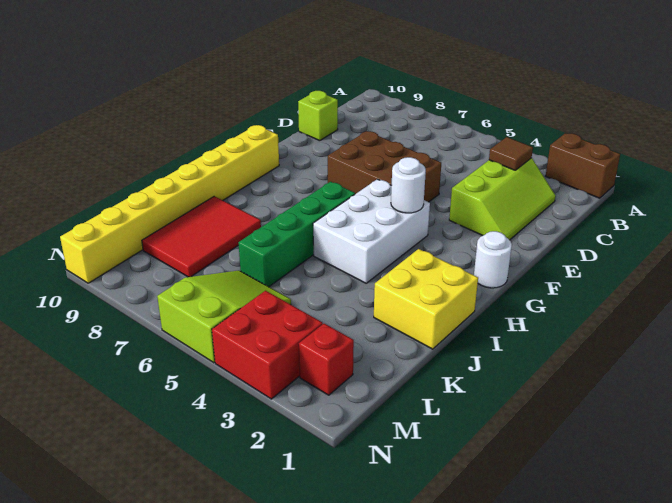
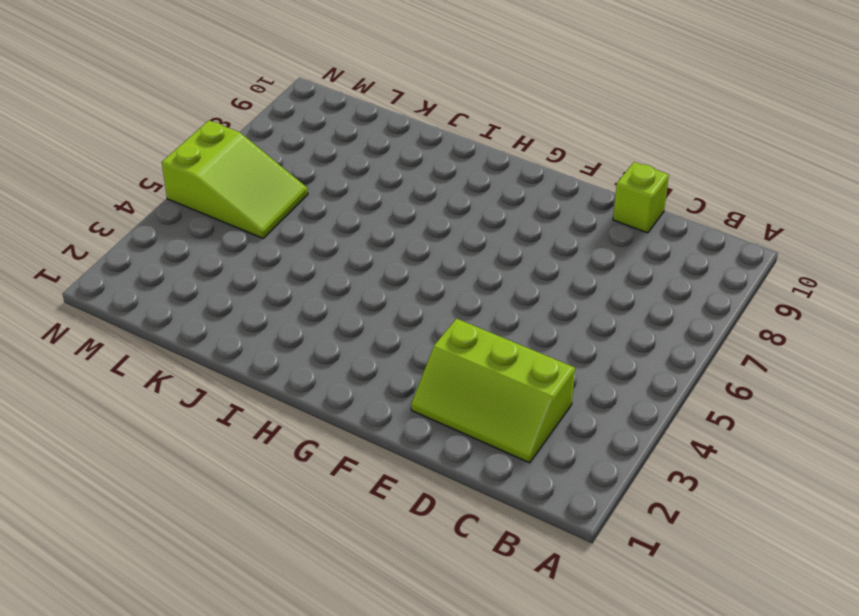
none -> brown brick A1:A2 level 1
none -> brown brick E5:F7 level 1
none -> white round brick G1 level 1

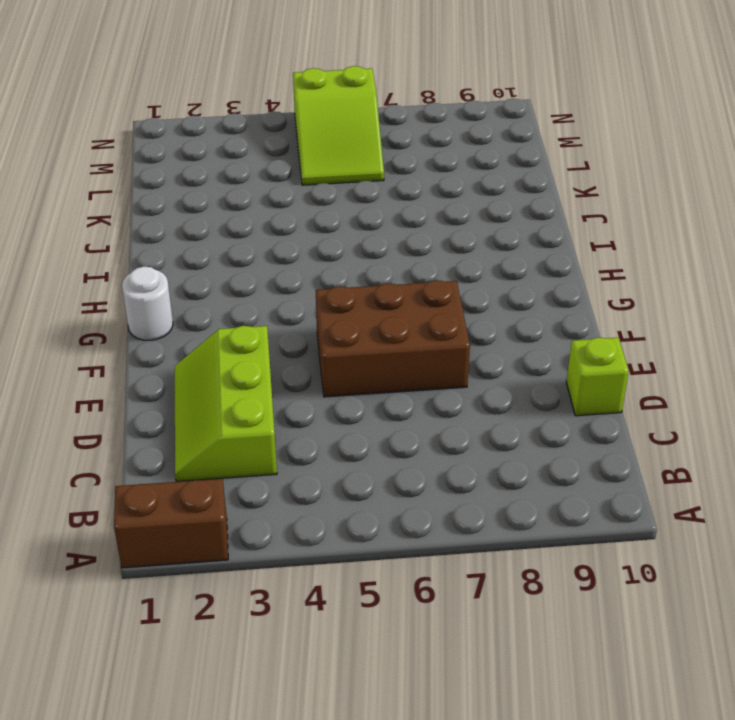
none -> white brick G4:I5 level 1
none -> yellow brick G10:N10 level 1
none -> green brick H6:K6 level 1

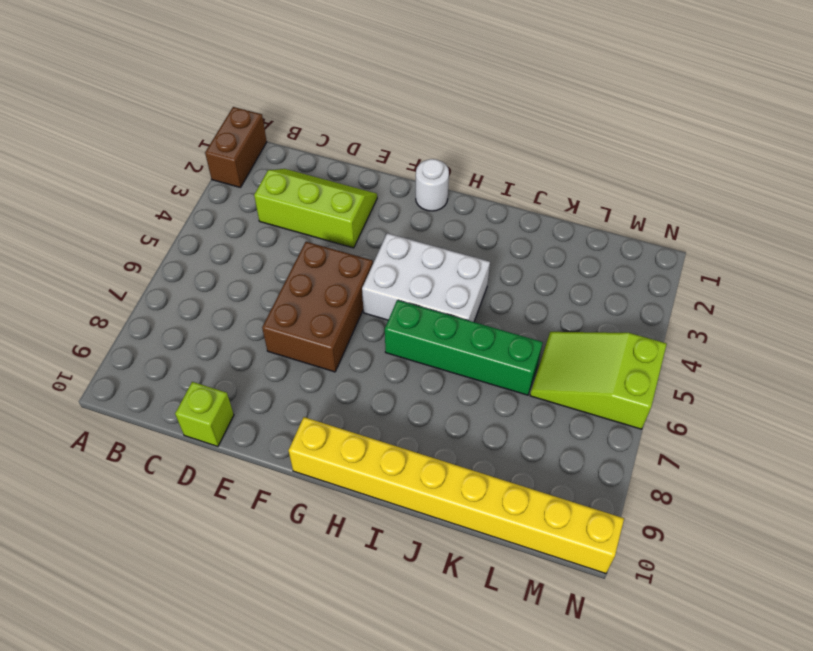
none -> yellow brick I1:J2 level 1
none -> red tile J8:L9 level 1
none -> red brick M2 level 1

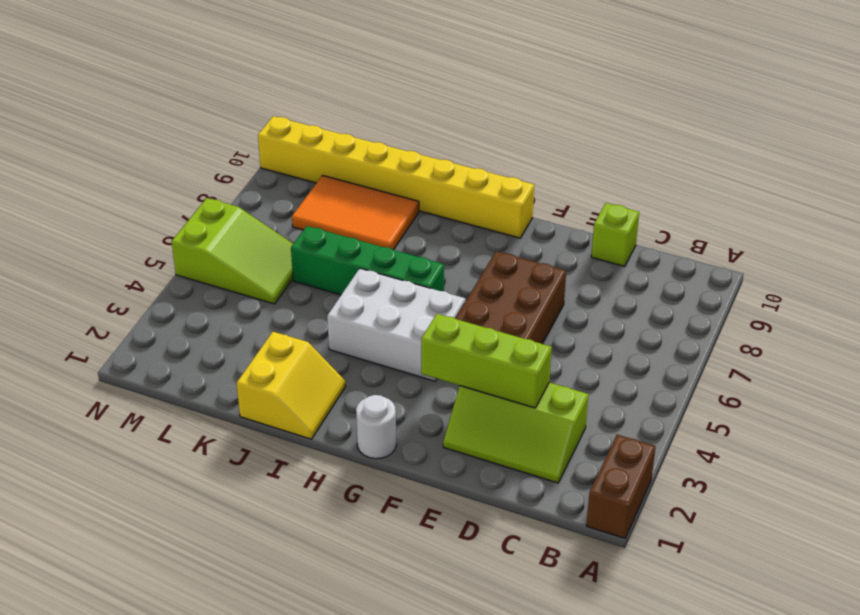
lime brick D3:F3 level 2 -> none
yellow slope I1:J2 level 1 top J -> yellow brick I1:J2 level 1
orange tile J8:L9 level 1 -> red tile J8:L9 level 1
none -> red brick M2 level 1
none -> red brick M3:N4 level 1
none -> brown tile C3 level 2

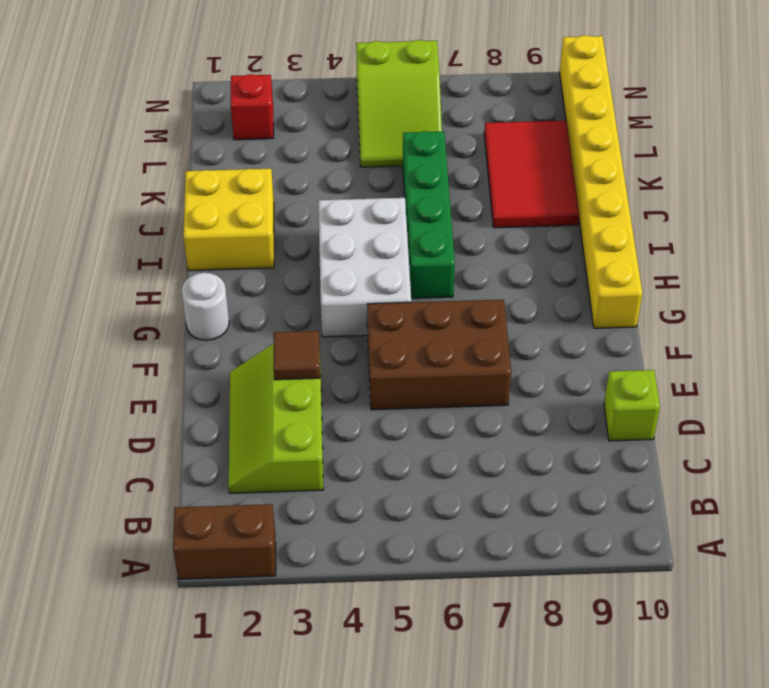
brown tile E3 level 2 -> brown tile C3 level 2
none -> red brick M3:N4 level 1
none -> white round brick G4 level 2

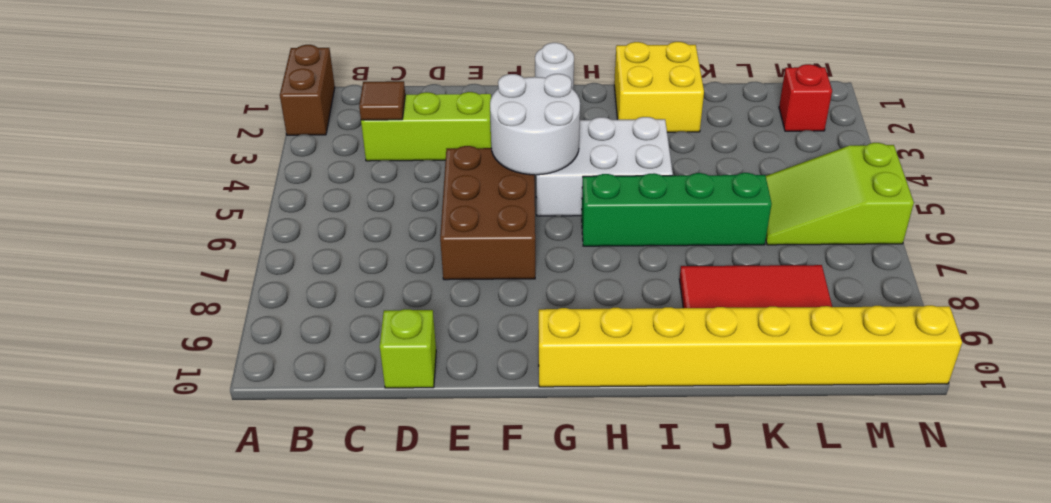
white round brick F4:G5 level 2 -> white round brick G4 level 2
none -> red brick M3:N4 level 1

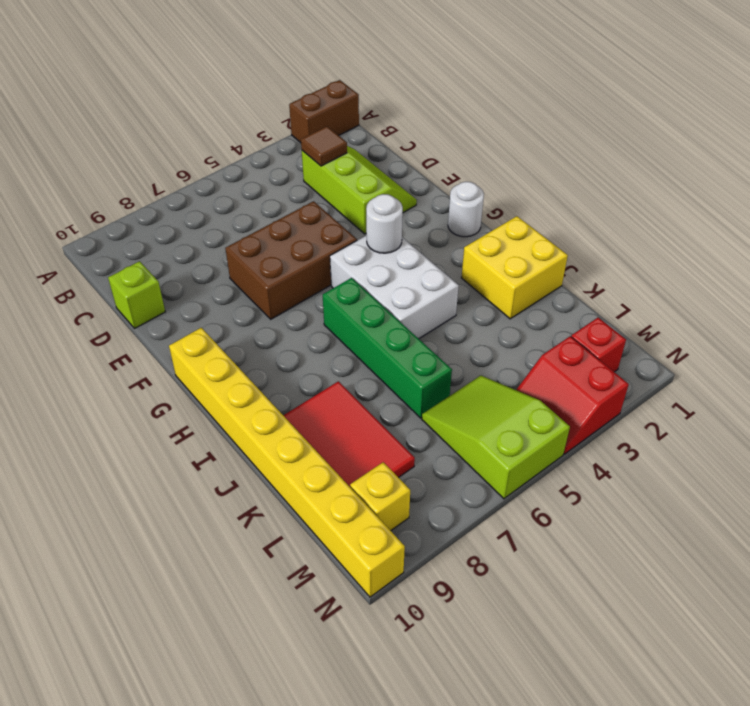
red slope M3:N4 level 1 top 3 -> red brick M3:N4 level 1
yellow brick M9 level 1 -> none

